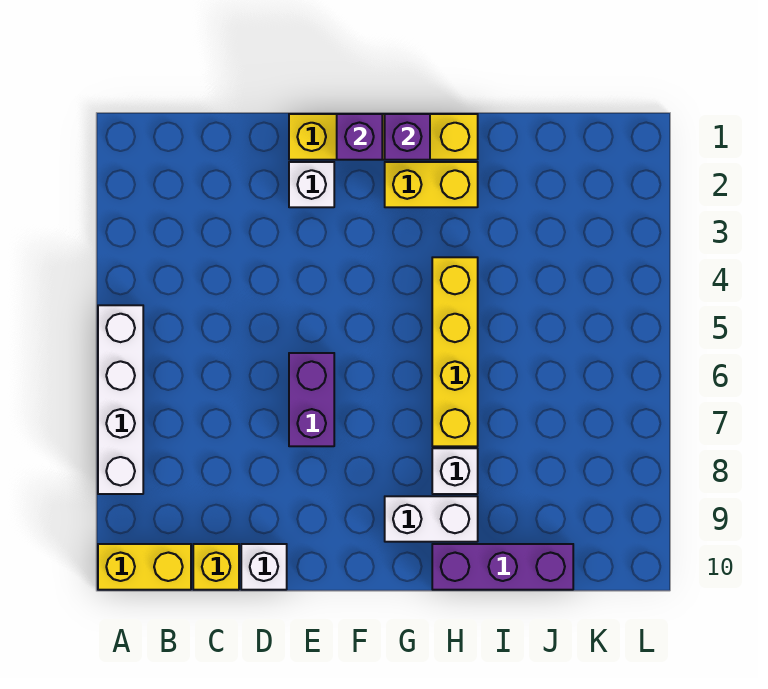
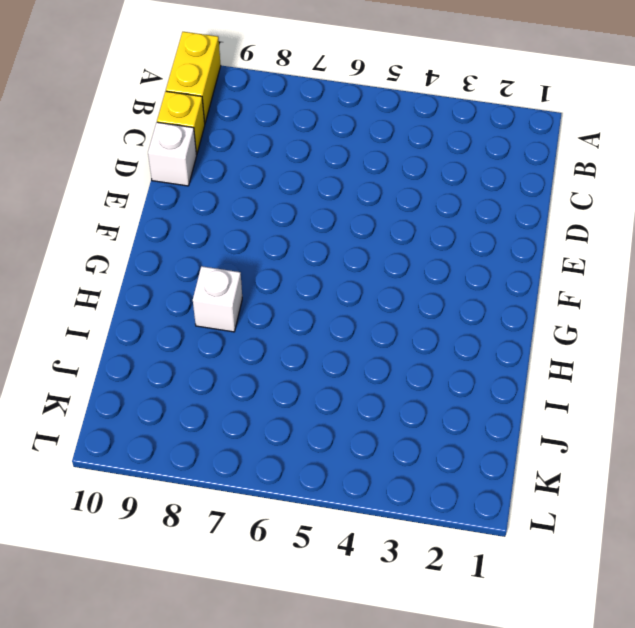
none -> white brick A5:A8 level 1
none -> yellow brick E1:H1 level 1
none -> white brick E2 level 1

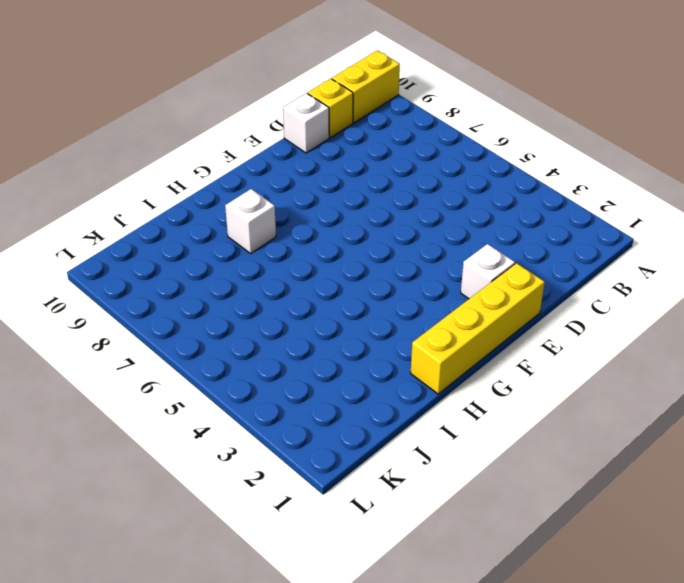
none -> white brick A5:A8 level 1
none -> purple brick E6:E7 level 1
none -> yellow brick G2:H2 level 1

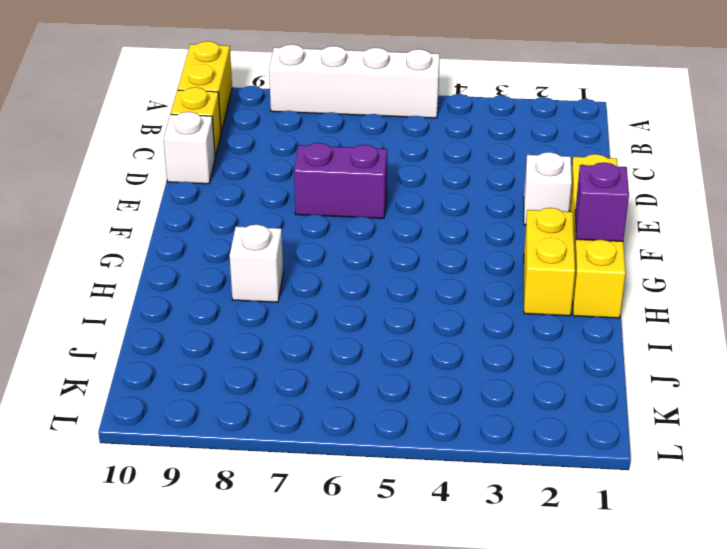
none -> white brick G9:H9 level 1
none -> yellow brick H4:H7 level 1
none -> purple brick H10:J10 level 1

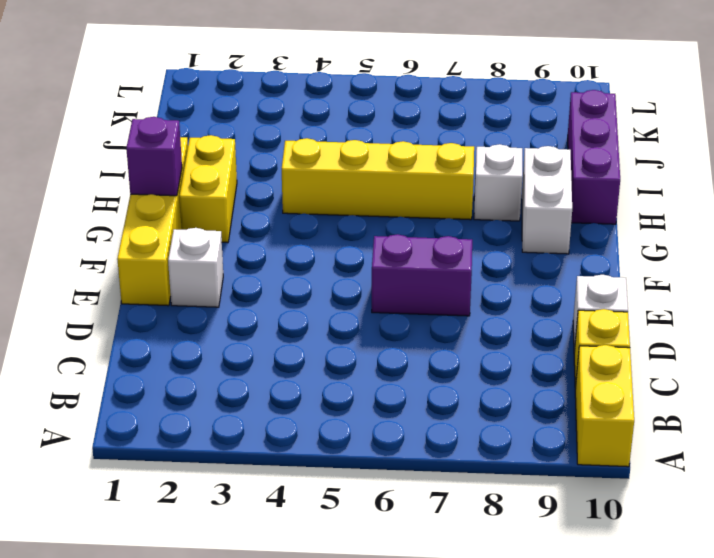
none -> white brick A5:A8 level 1
none -> purple brick F1 level 2

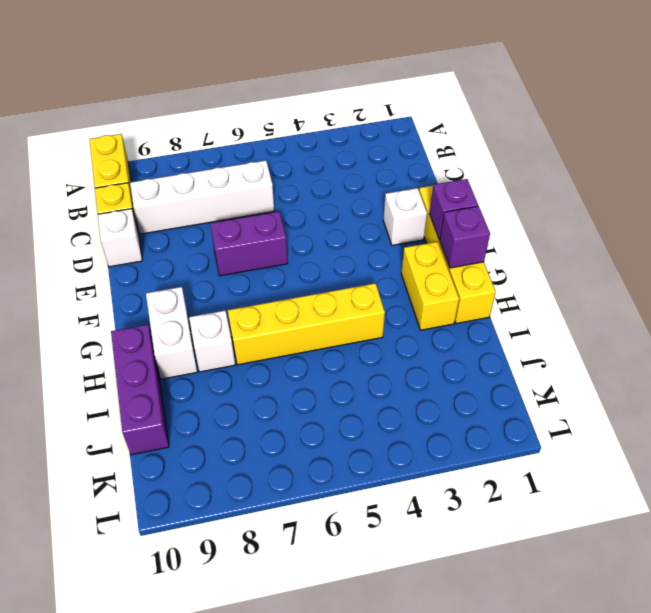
white brick C6:C9 level 1 -> white brick A5:A8 level 1

